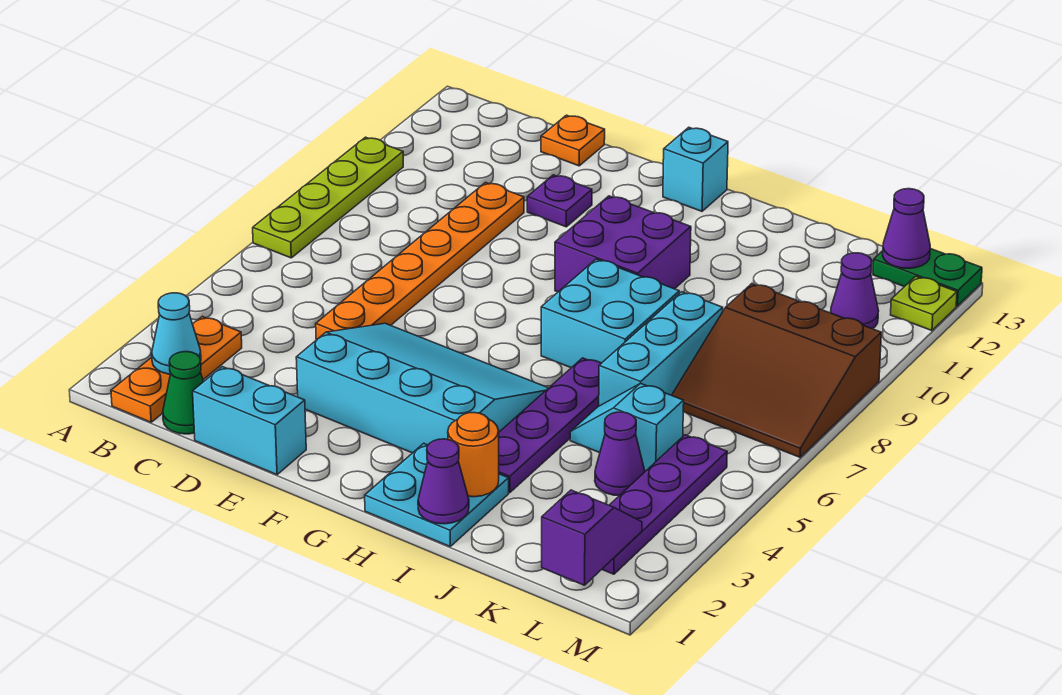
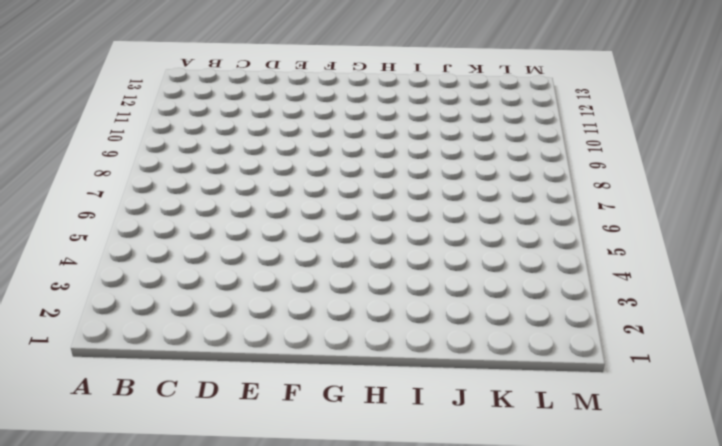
none -> lime plate A7:A10 level 1
none -> orange plate B1:B3 level 1
none -> green cone C1 level 1

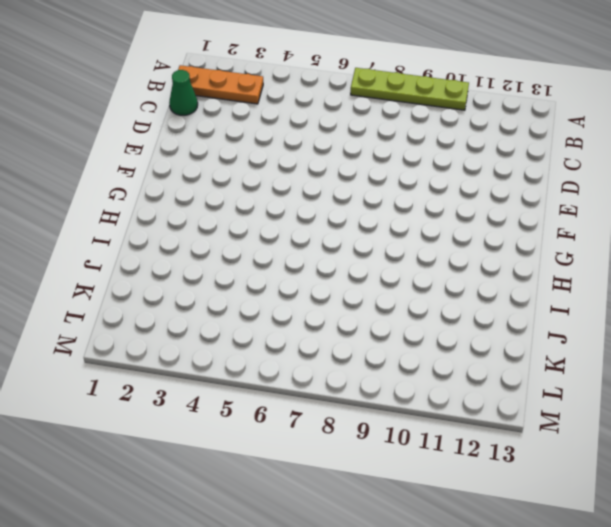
none -> cyan brick D1:E1 level 1
none -> orange plate D5:D10 level 1
none -> orange plate D13 level 1

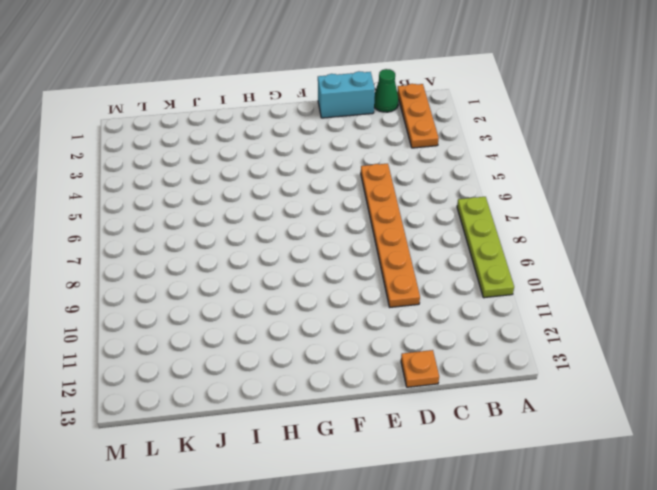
none -> cyan slope E3:H5 level 1 top 3
none -> purple plate E11 level 1
none -> purple brick G9:H10 level 1

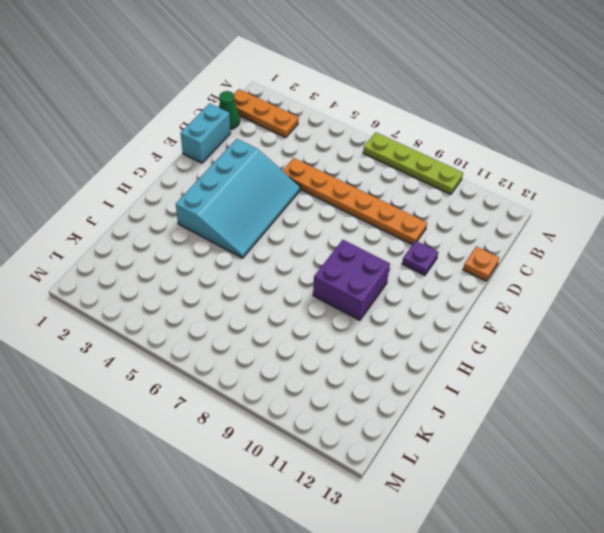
none -> cyan brick G13 level 1
none -> cyan plate H1:I2 level 1
none -> cyan brick H7:I8 level 1

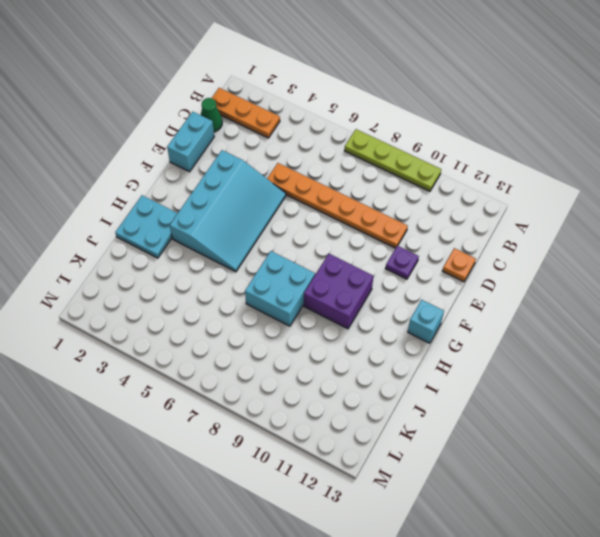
none -> purple plate I3:I6 level 1
none -> cyan slope J5:K5 level 1 top K
none -> cyan brick J6:J8 level 1

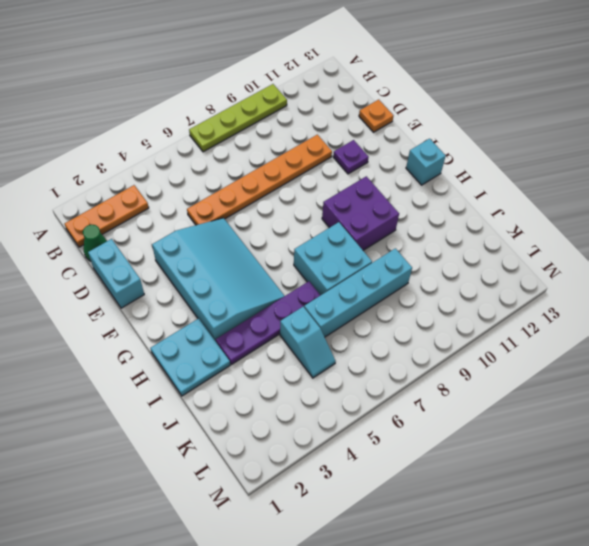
cyan slope J5:K5 level 1 top J -> cyan slope J5:K5 level 1 top K
cyan brick J6:J9 level 1 -> cyan brick J6:J8 level 1
none -> purple cone K4 level 1
none -> brown slope K7:M9 level 1 top 9
none -> purple plate L2:L5 level 1

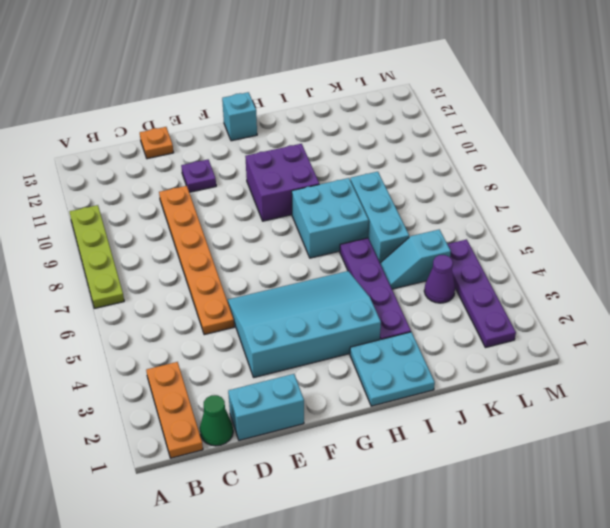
none -> brown slope K7:M9 level 1 top 9
none -> purple cone L11 level 1
none -> green plate L13:M13 level 1

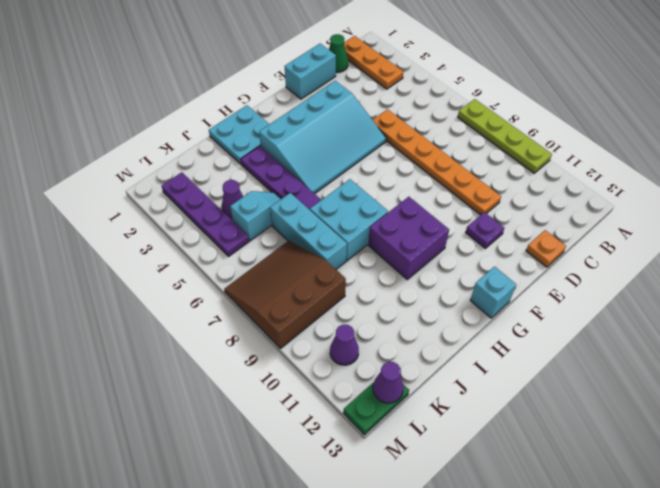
none -> lime plate M12 level 1
none -> cyan cone B2 level 2
none -> purple cone I1 level 2

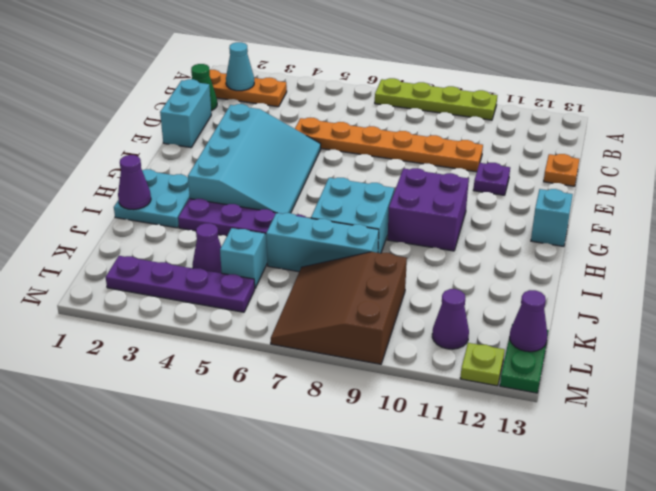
none -> orange round brick I2 level 2
none -> purple slope L1:L2 level 2 top 1

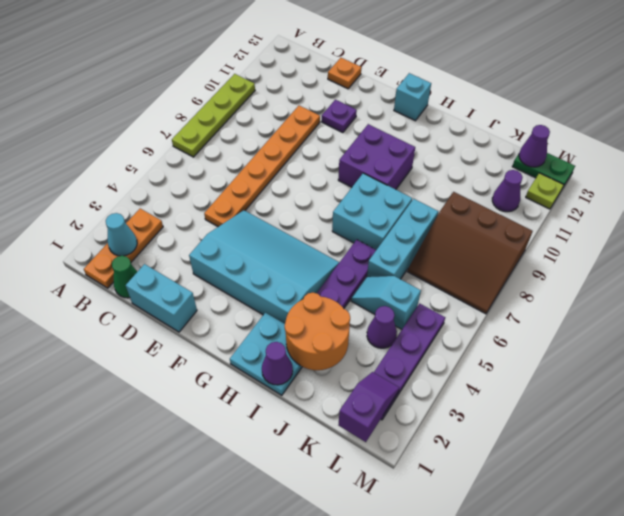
orange round brick I2:J3 level 2 -> orange round brick I2 level 2

